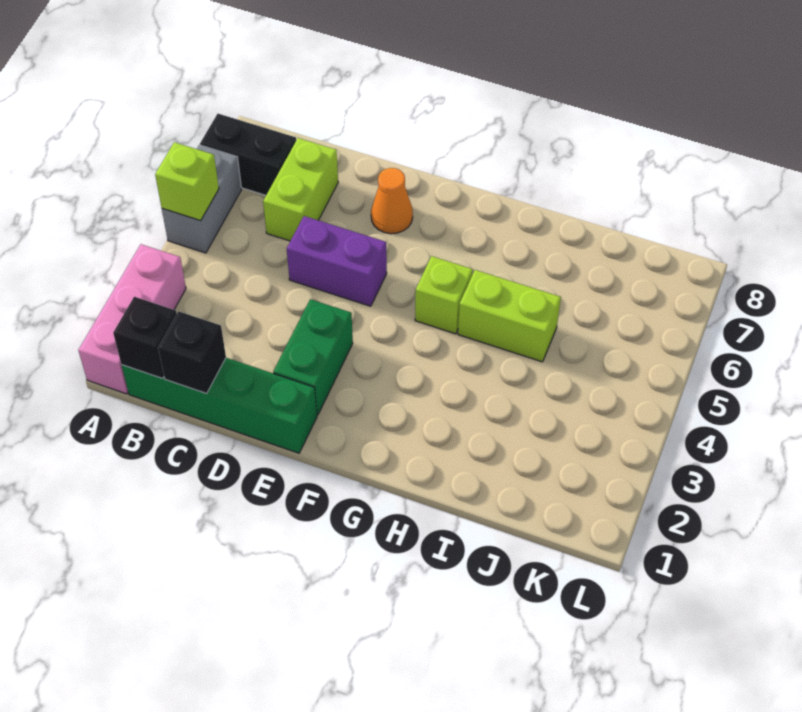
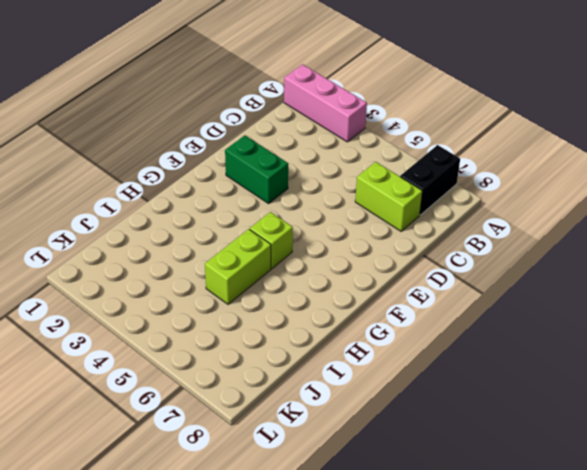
none -> grey brick A5:A6 level 1
none -> green brick B1:E1 level 1
none -> purple brick D5:E5 level 1

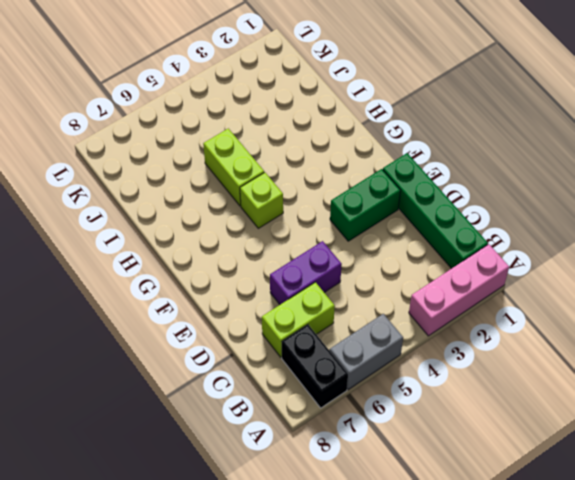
purple brick D5:D6 level 1 -> purple brick D5:E5 level 1
none -> orange cone E7 level 1
none -> lime brick A5 level 2
none -> black brick B1 level 2

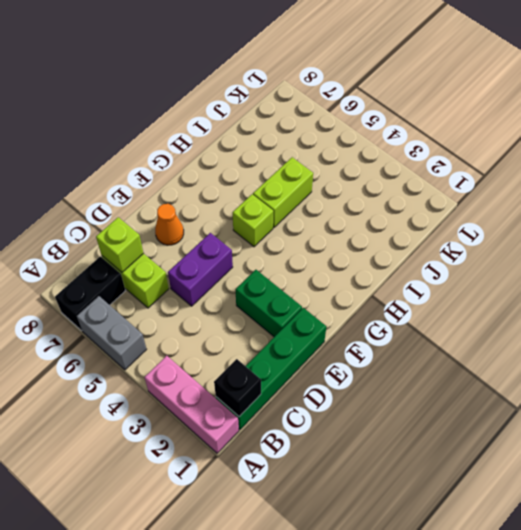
lime brick C7 level 2 -> lime brick A5 level 2
none -> black brick C1 level 2

